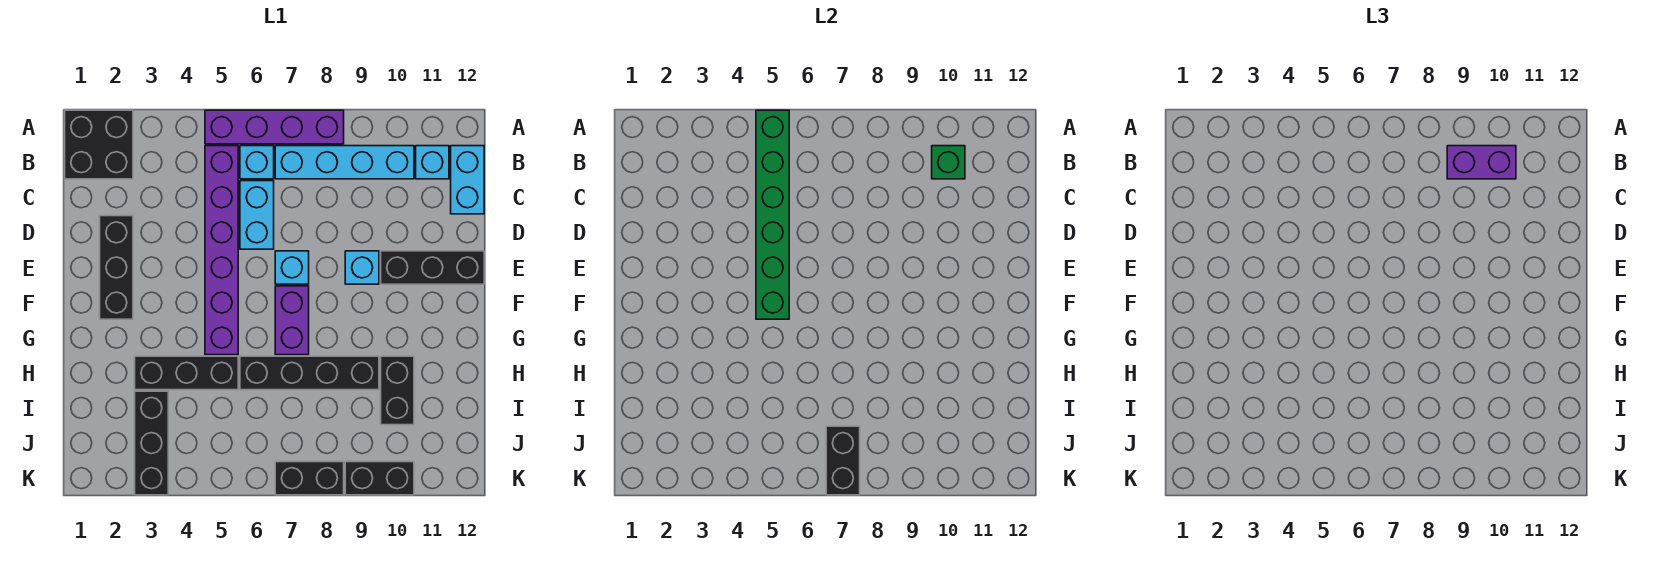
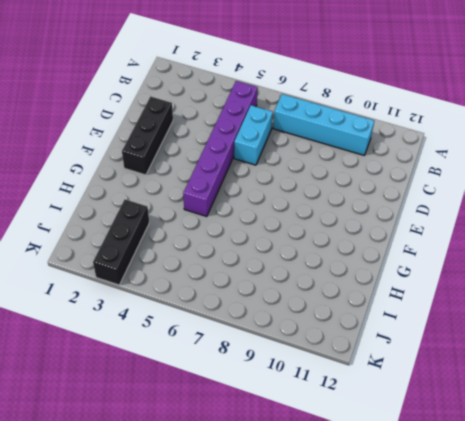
none -> black brick A1:B2 level 1
none -> purple brick A5:A8 level 1
none -> cyan brick B6 level 1

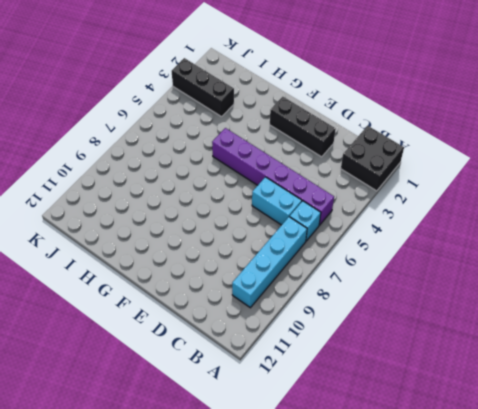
none -> purple brick A5:A8 level 1
none -> cyan brick B11 level 1
none -> cyan brick B12:C12 level 1

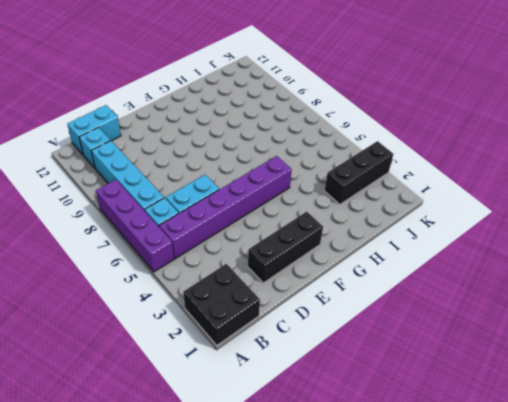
none -> cyan brick E7 level 1
none -> cyan brick E9 level 1
none -> black brick E10:E12 level 1

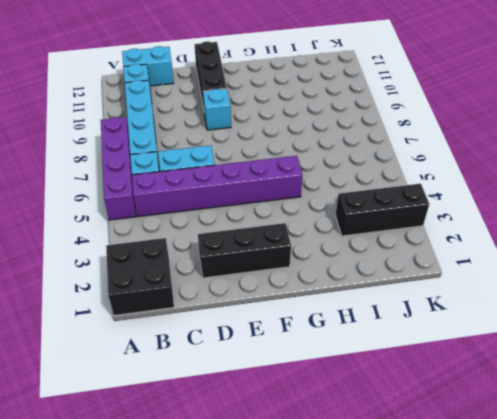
none -> cyan brick E7 level 1
none -> purple brick F7:G7 level 1
none -> black brick H3:H5 level 1

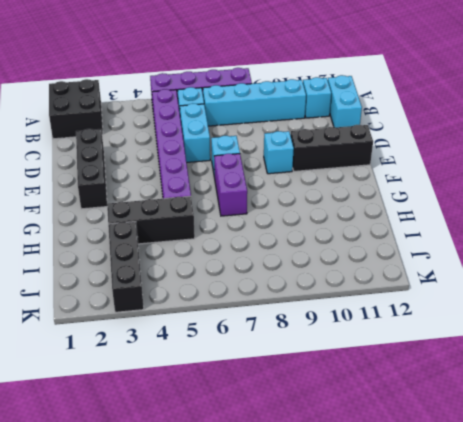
none -> black brick H6:H9 level 1
none -> black brick H10:I10 level 1
none -> black brick K7:K8 level 1

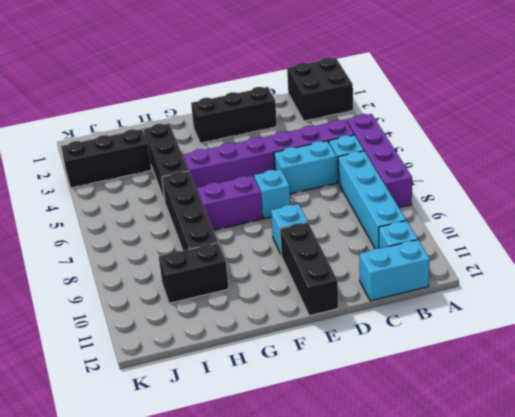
none -> black brick K7:K8 level 1
none -> black brick K9:K10 level 1
none -> green brick A5:F5 level 2

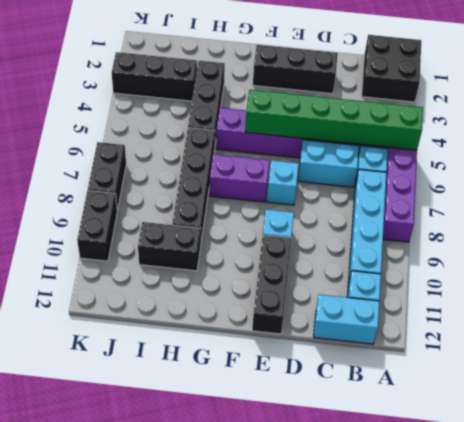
none -> green brick B10 level 2
none -> black brick J7:K7 level 2
none -> purple brick B9:B10 level 3

